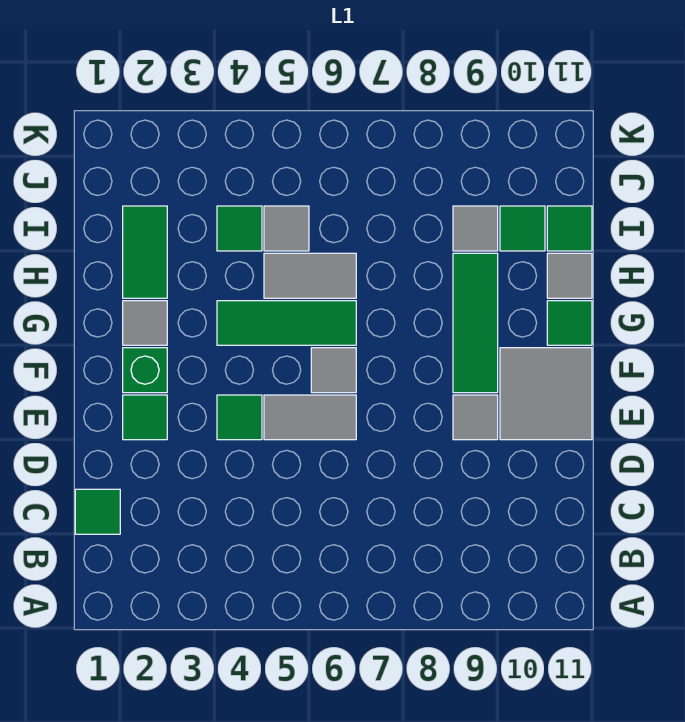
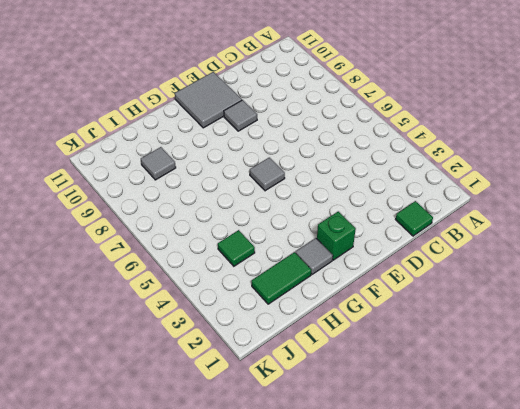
none -> green tile E2 level 1
none -> green tile E4 level 1
none -> grey tile E5:E6 level 1

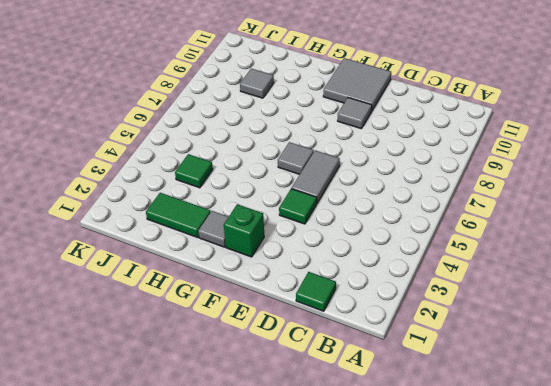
none -> green tile E2 level 1
none -> green tile F9:H9 level 1
none -> green tile G4:G6 level 1

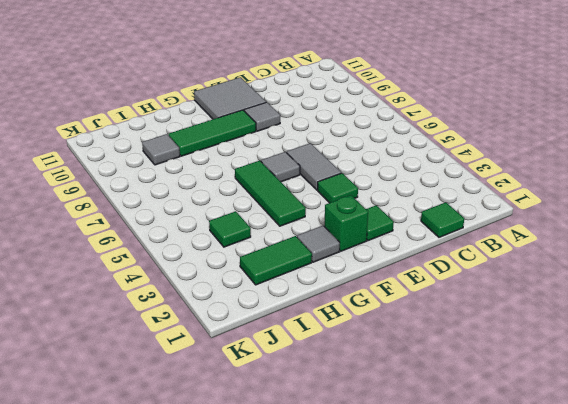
none -> green tile G11 level 1
none -> grey tile H5:H6 level 1
none -> grey tile H11 level 1

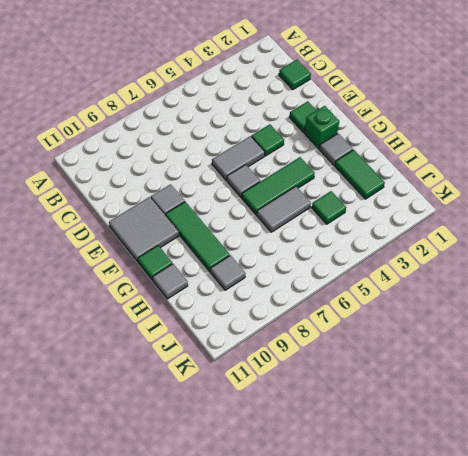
none -> grey tile I5 level 1
none -> green tile I10 level 1
none -> green tile I11 level 1

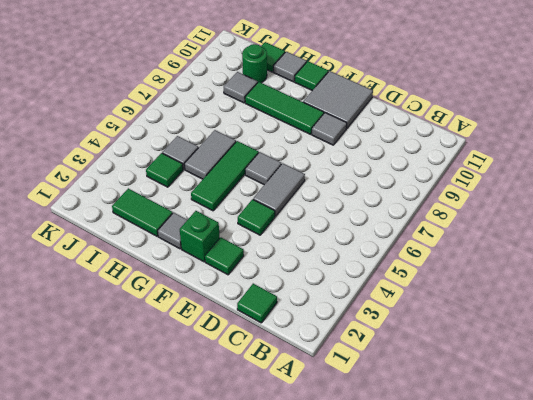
green round brick I10 level 1 -> green tile I10 level 1

